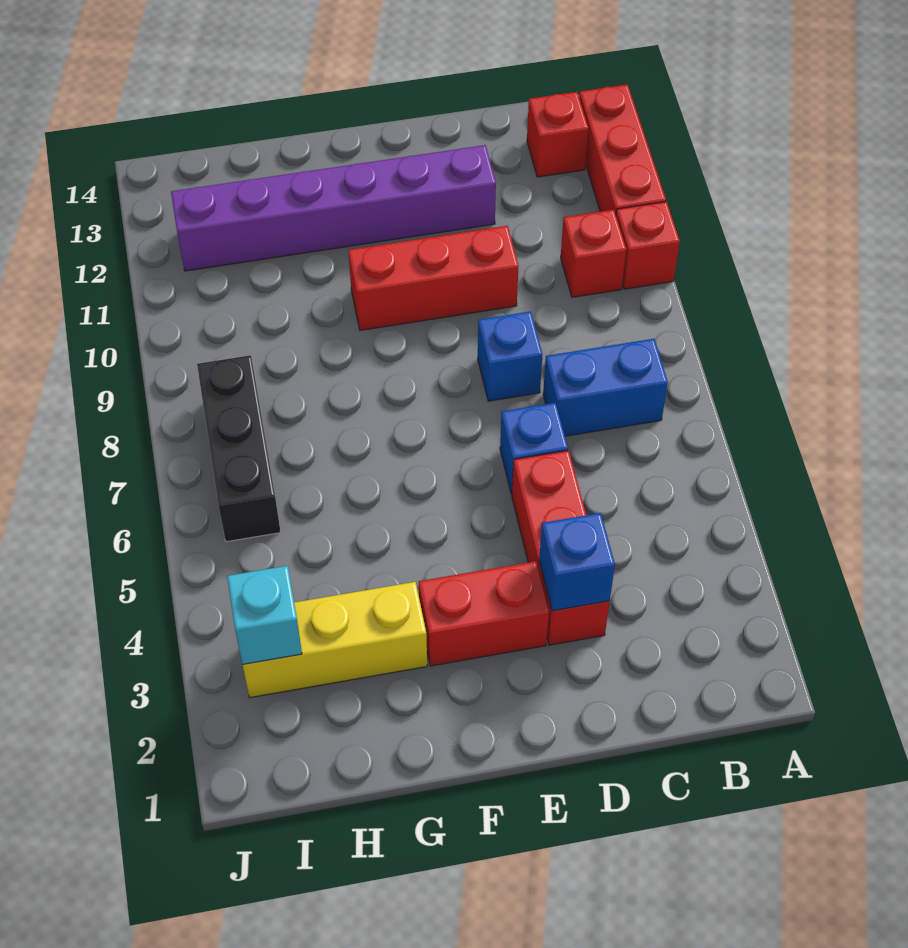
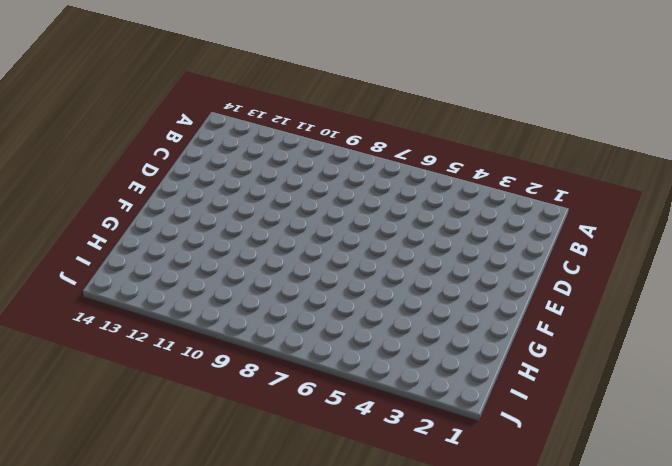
none -> red brick A10 level 1
none -> red brick A11:A13 level 1
none -> blue brick B7:C7 level 1

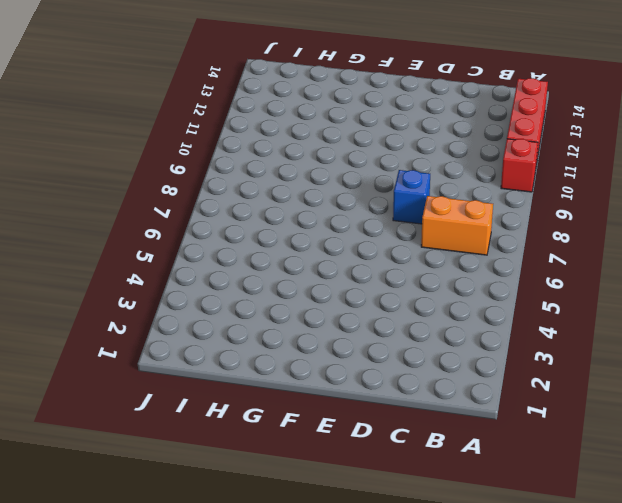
orange brick B7:C7 level 1 -> blue brick B7:C7 level 1
none -> red brick B10 level 1
none -> red brick B13 level 1
none -> red brick D3:D5 level 1

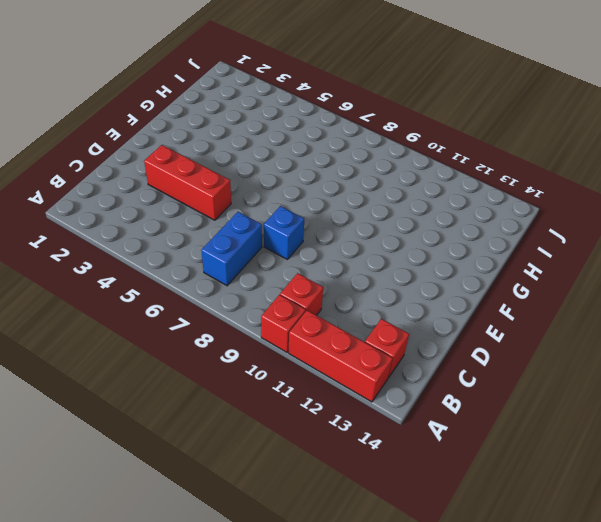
none -> blue brick D6 level 1
none -> red brick D10:F10 level 1
none -> purple brick D12:I12 level 1

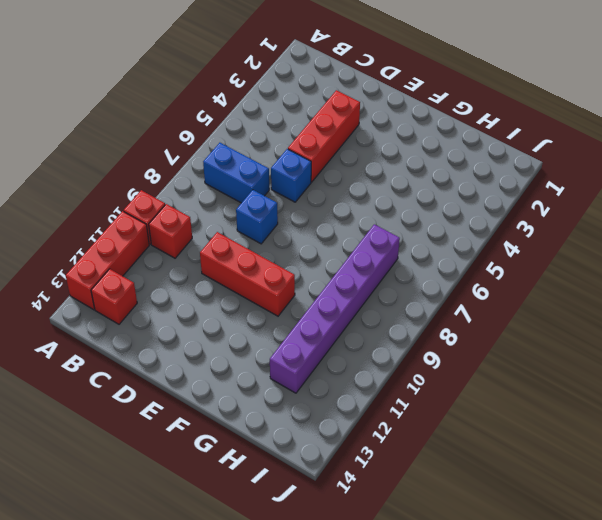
purple brick H7:H12 level 1 -> purple brick D12:I12 level 1
none -> red brick E3:F3 level 1
none -> yellow brick G3:I3 level 1
none -> black brick I6:I8 level 1

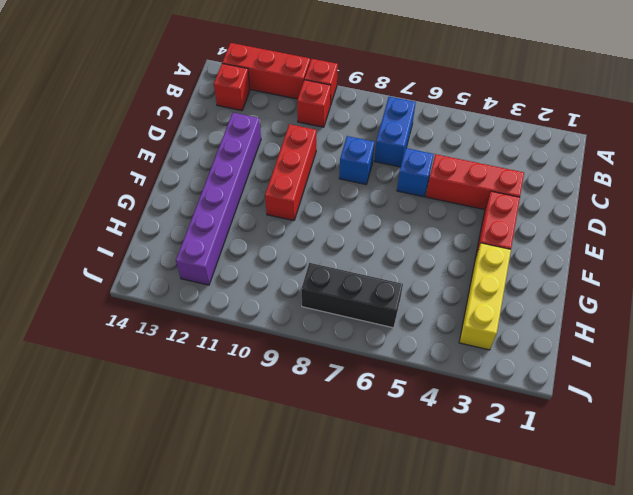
none -> blue brick D3 level 2
none -> cyan brick I3 level 2

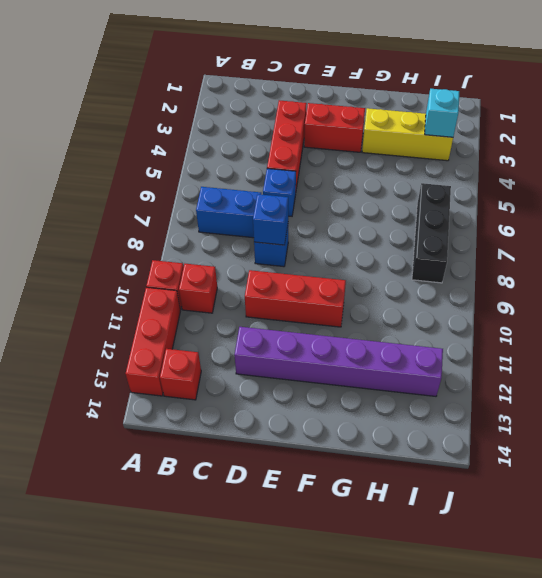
blue brick D8 level 2 -> blue brick D3 level 2

